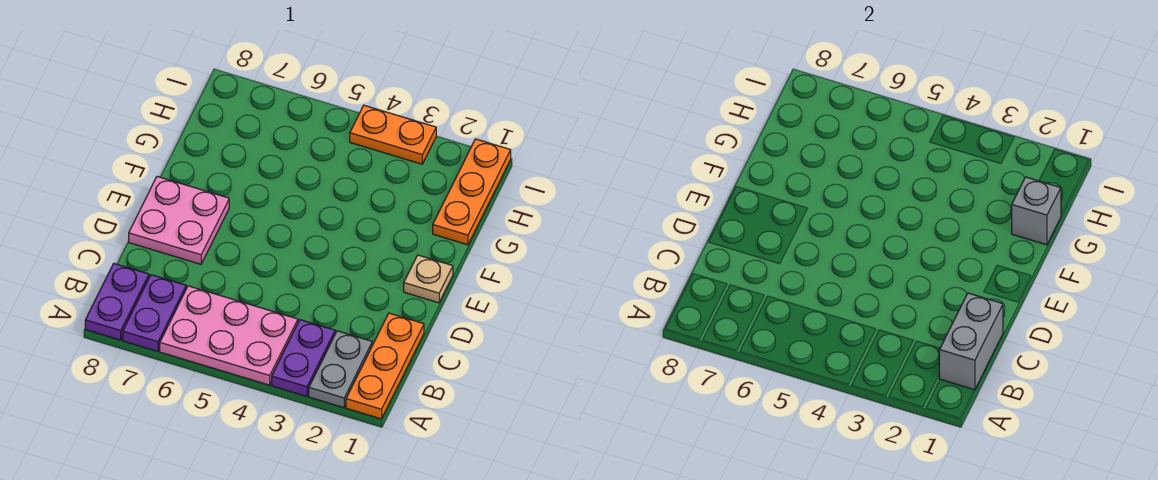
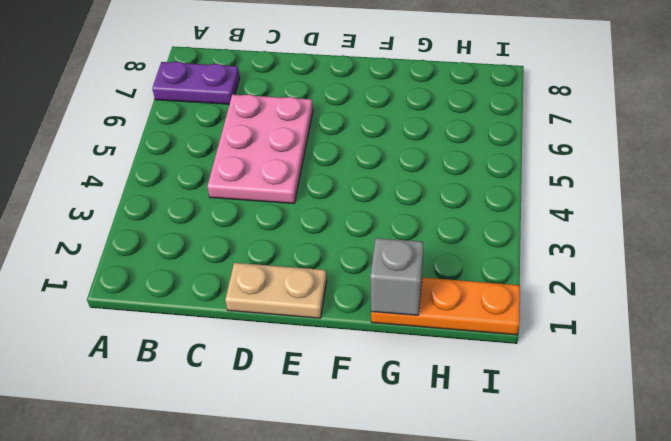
pink plate C4:D6 level 1 -> pink plate A4:B6 level 1
tan plate D1:E1 level 1 -> tan plate E1 level 1
none -> orange plate A1:C1 level 1
none -> grey plate A2:B2 level 1
none -> purple plate A3:B3 level 1

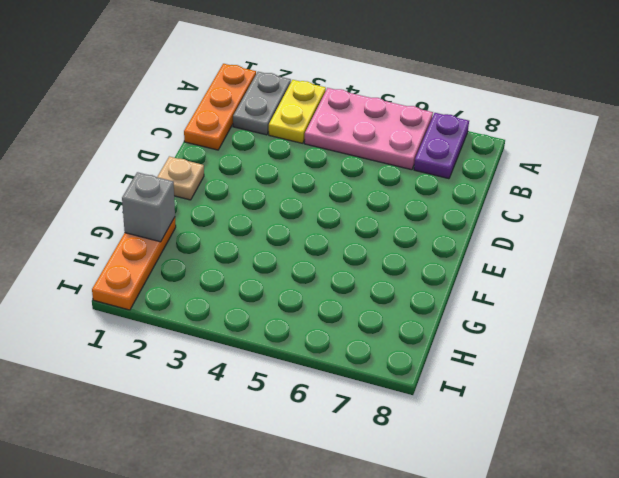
yellow plate A3:B3 level 1 -> purple plate A3:B3 level 1
none -> purple plate A8:B8 level 1
none -> pink plate D7:E8 level 1
none -> orange plate I3:I4 level 1

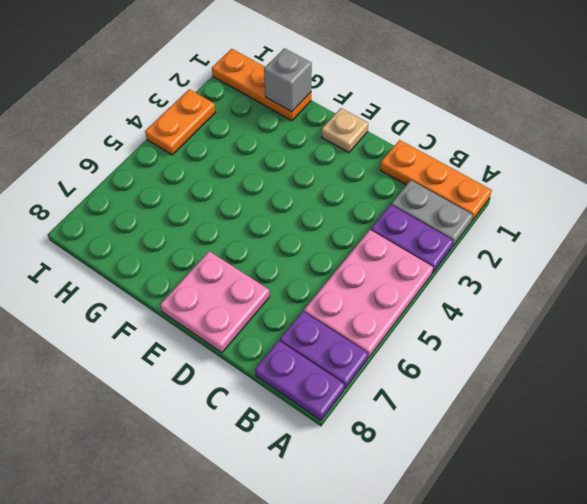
none -> grey brick B1:C1 level 2

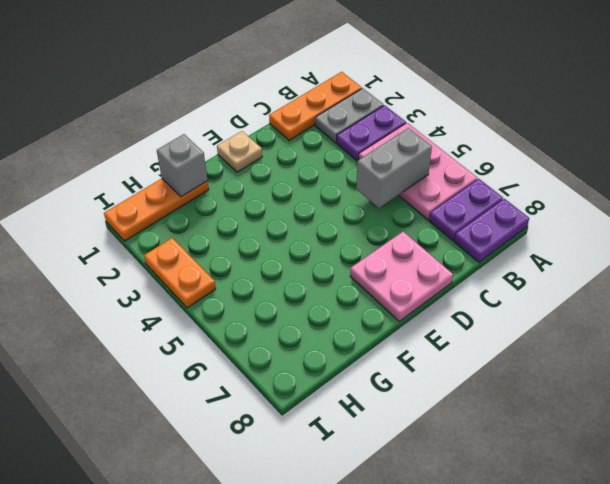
grey brick B5:C5 level 2 -> grey brick B1:C1 level 2

